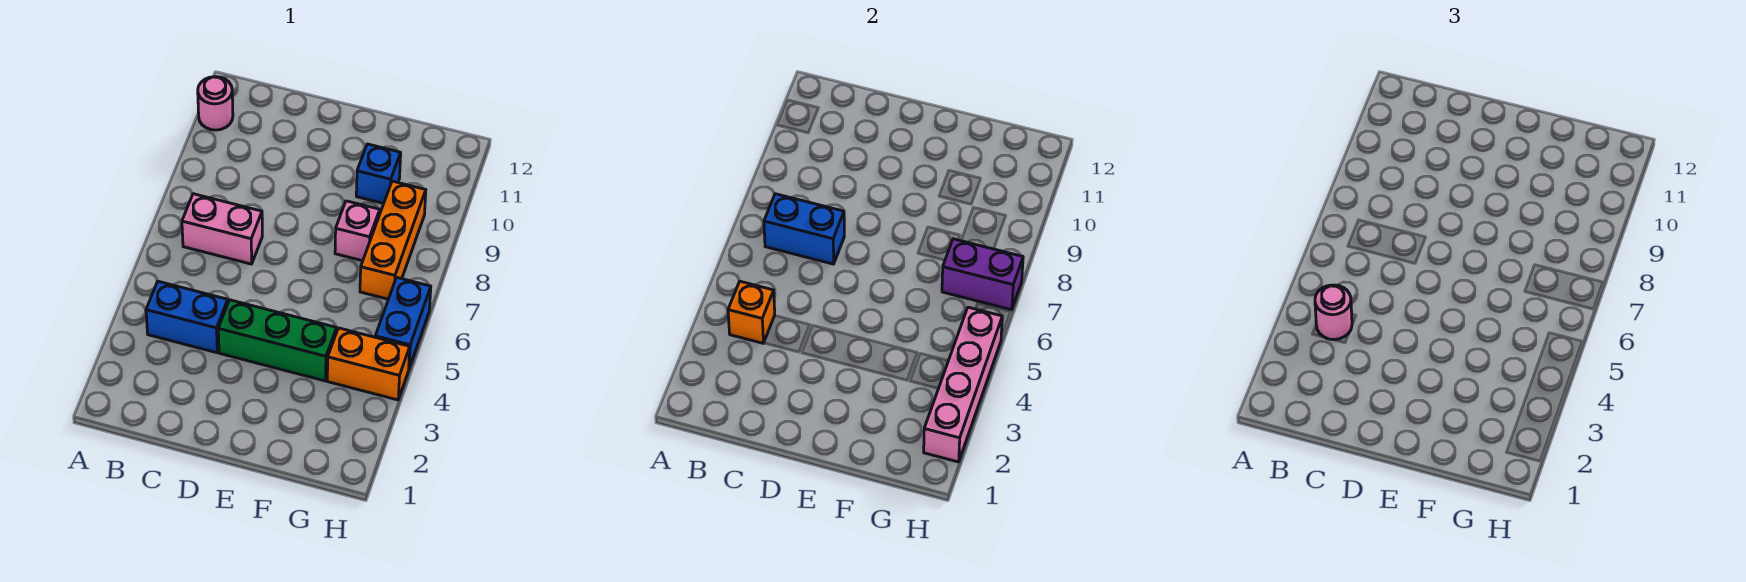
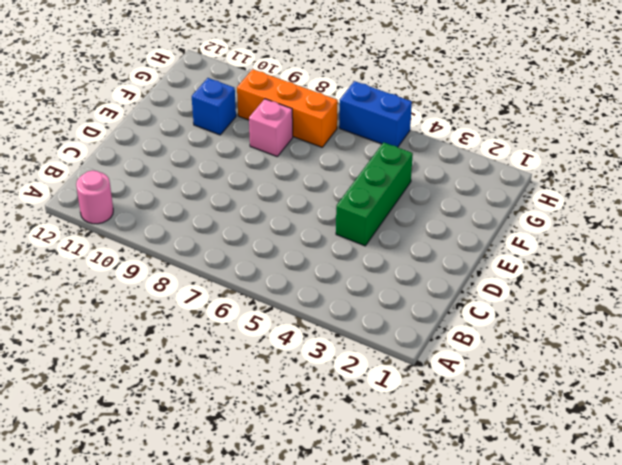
none -> blue brick B4:C4 level 1
none -> pink brick B7:C7 level 1
none -> orange brick G4:H4 level 1

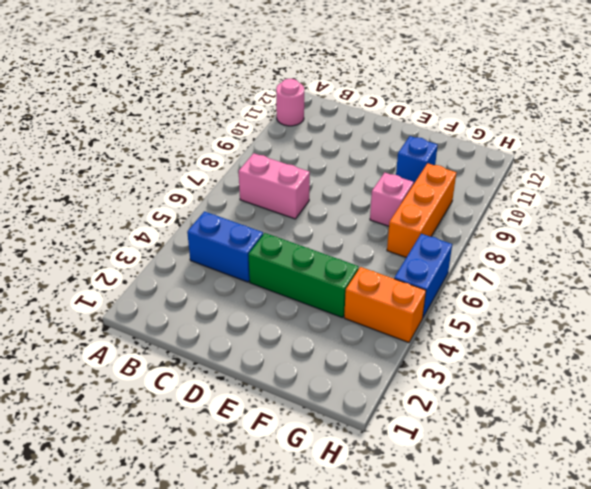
none -> orange brick B4 level 2
none -> blue brick B7:C7 level 2
none -> purple brick G7:H7 level 2

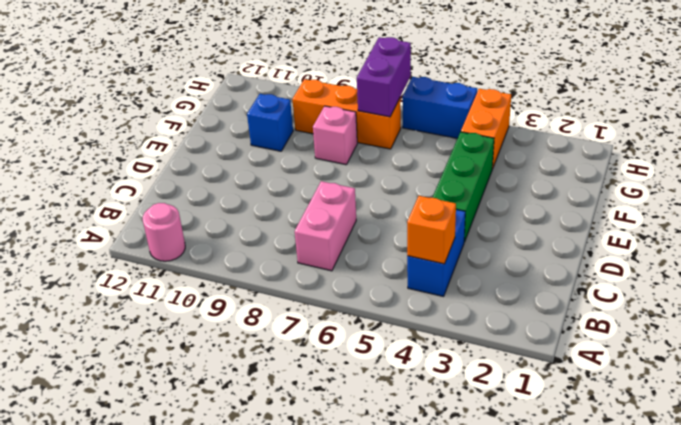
none -> blue brick B7:C7 level 2
none -> pink brick H2:H5 level 2
none -> pink round brick B4 level 3

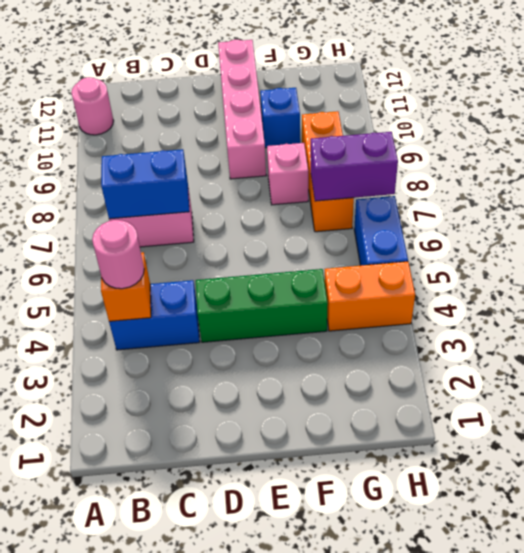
pink brick E9:E12 level 1 -> pink brick H2:H5 level 2

